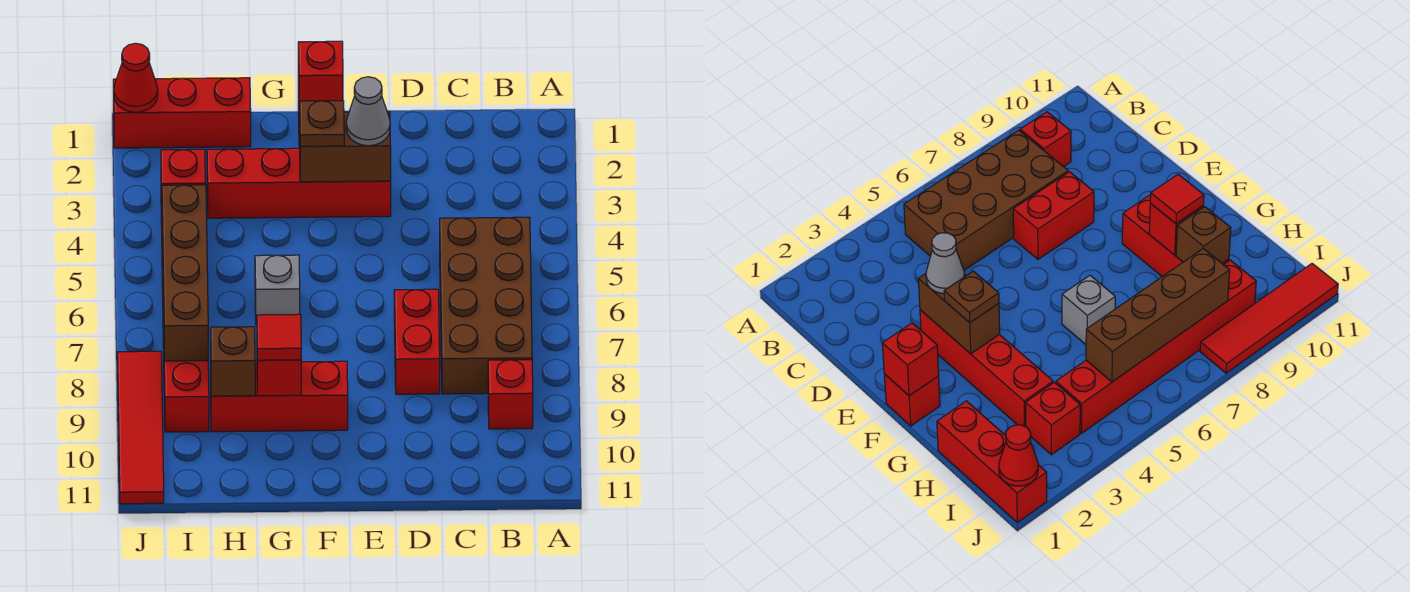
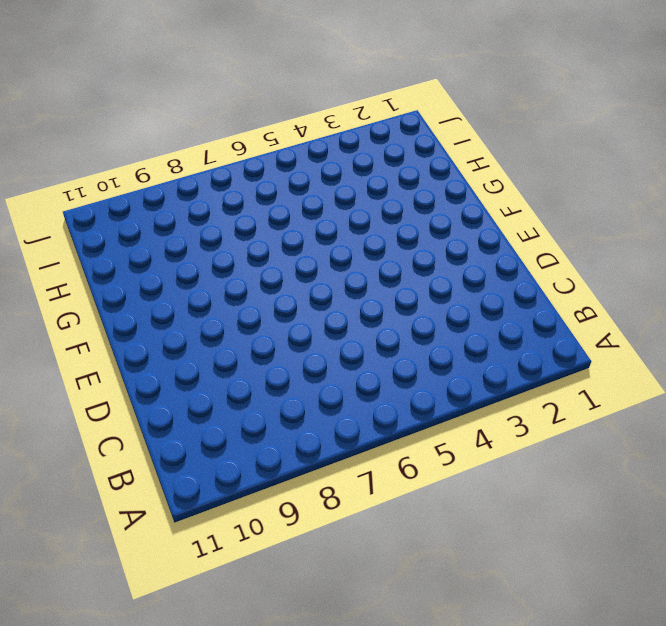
none -> brown brick B5:C8 level 1
none -> red brick B9 level 1
none -> red brick D7:D8 level 1

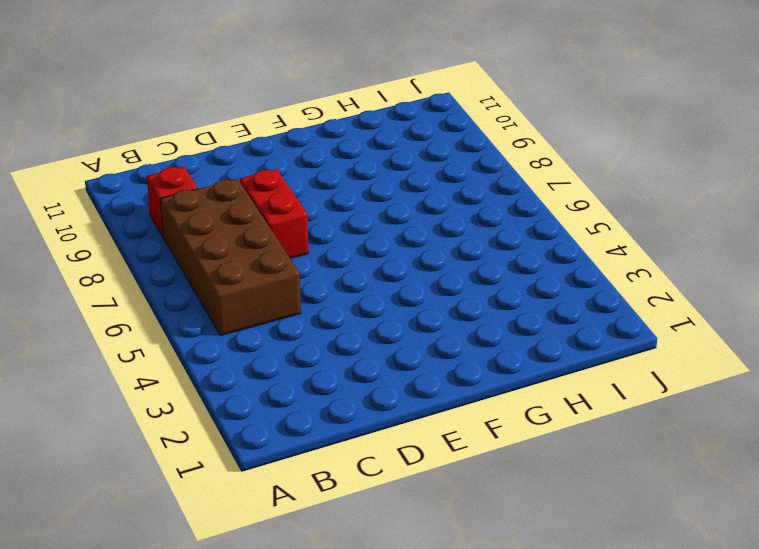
none -> red brick E3:H3 level 1
none -> red brick F1 level 1
none -> red brick F9:H9 level 1

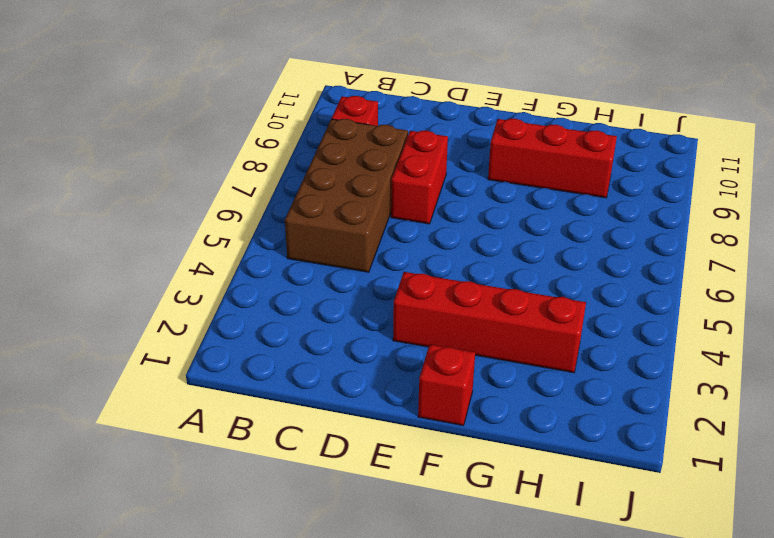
none -> grey brick G6 level 1
none -> red brick H1:J1 level 1
none -> red brick I3 level 1

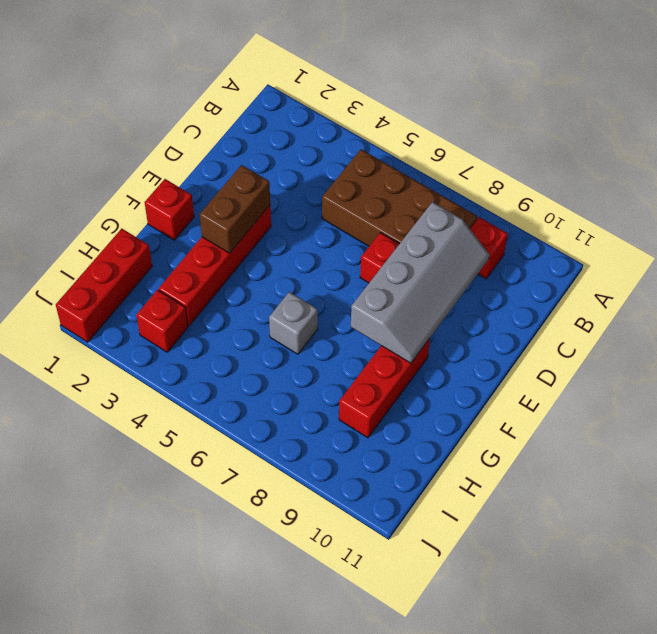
grey slope C8:F9 level 2 top 8 -> none
none -> red brick I4:I9 level 1
none -> red tile J8:J11 level 1
none -> red brick F1 level 2

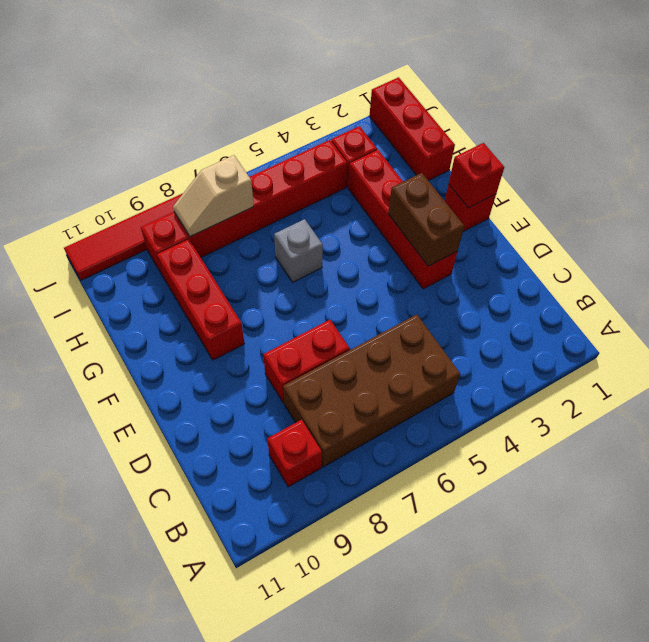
tan slope I7:I8 level 2 top 7 -> brown brick I5:I8 level 2
none -> red brick G9 level 2
none -> brown brick H9 level 2
none -> red cone J1 level 2

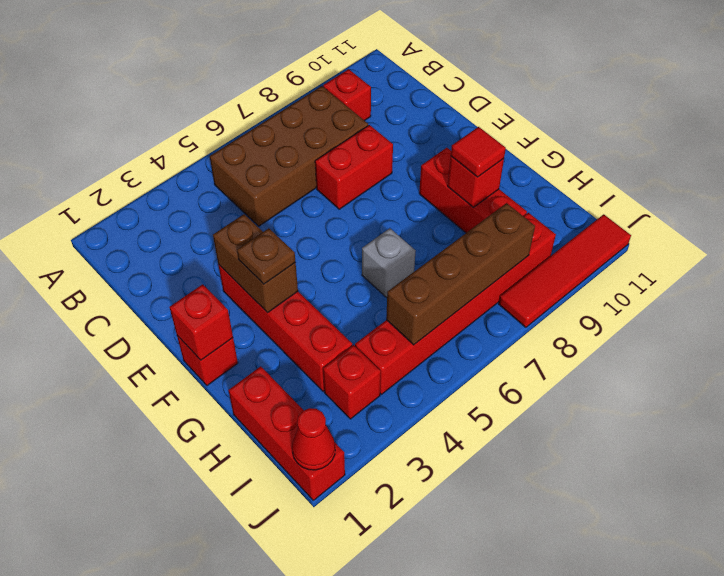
none -> brown brick H9 level 2
none -> grey cone E3 level 3

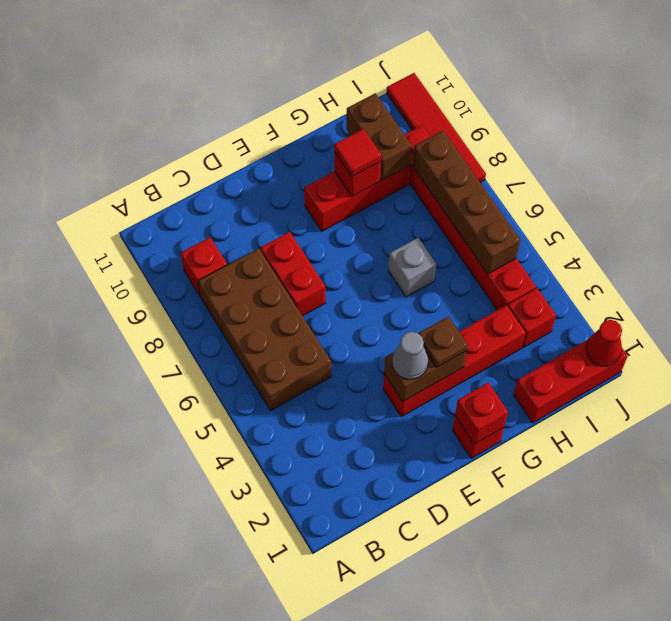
brown brick H9:H10 level 2 -> brown brick H9 level 2

